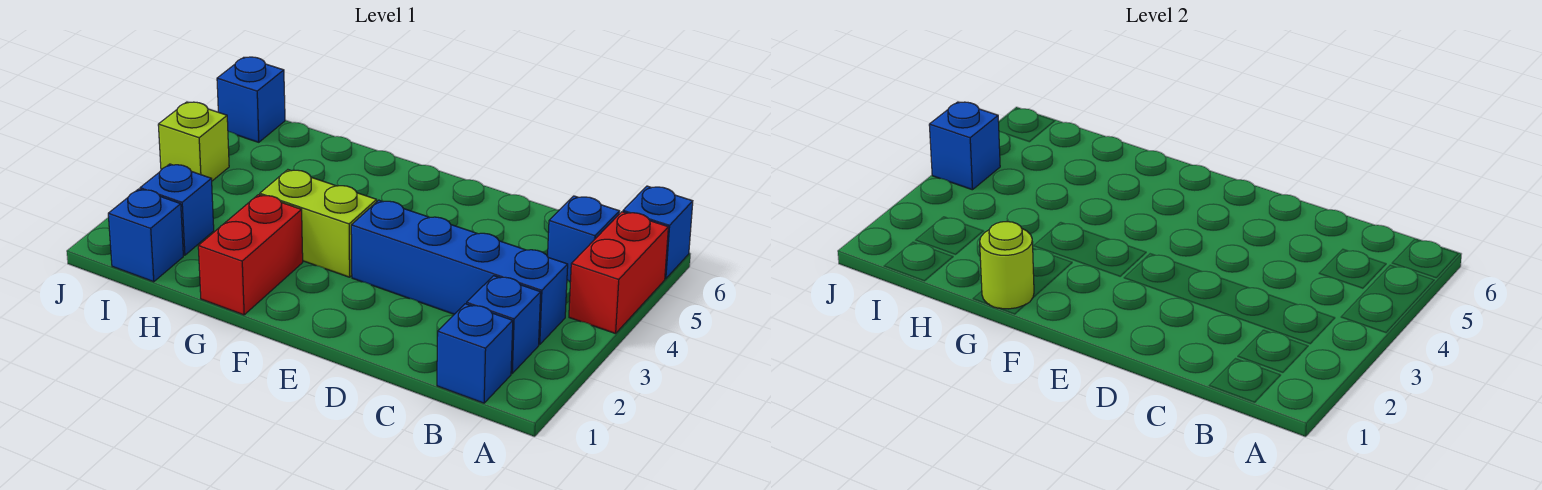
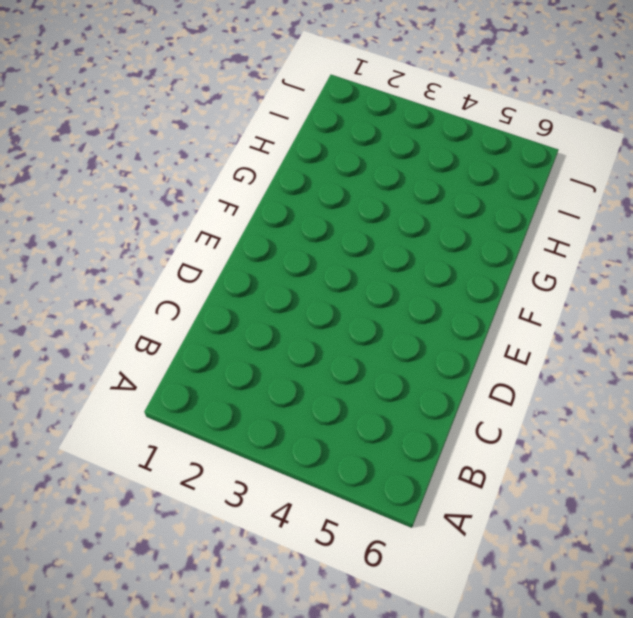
none -> red brick A4:A5 level 1
none -> blue brick A6 level 1
none -> blue brick B1 level 1

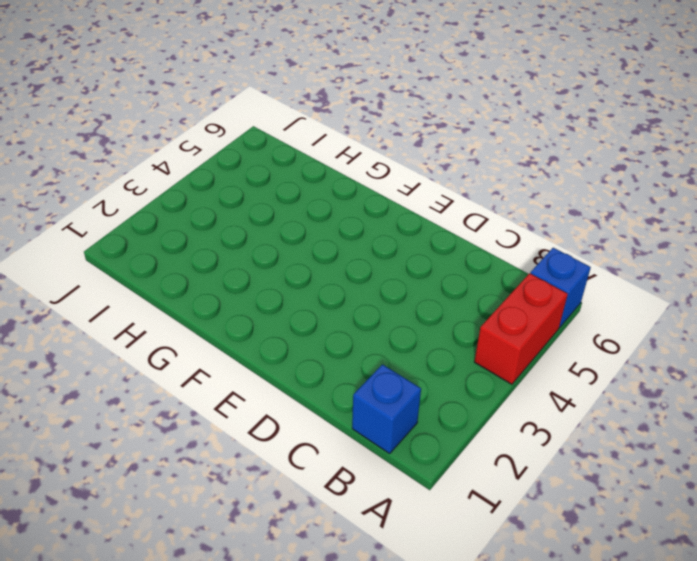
none -> blue brick B2 level 1
none -> blue brick B3:E3 level 1
none -> blue brick B5 level 1

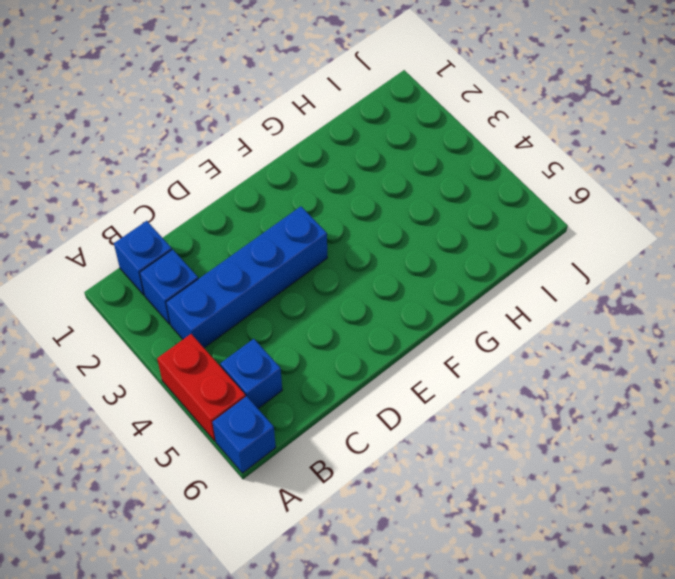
none -> lime brick F3:G3 level 1
none -> red brick G1:G2 level 1
none -> blue brick I1 level 1

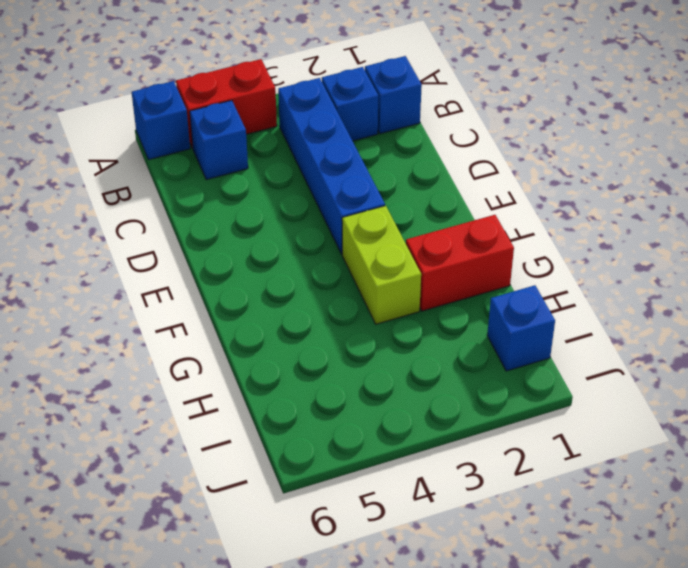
none -> blue brick I2 level 1
none -> lime brick J4 level 1
none -> blue brick J6 level 1

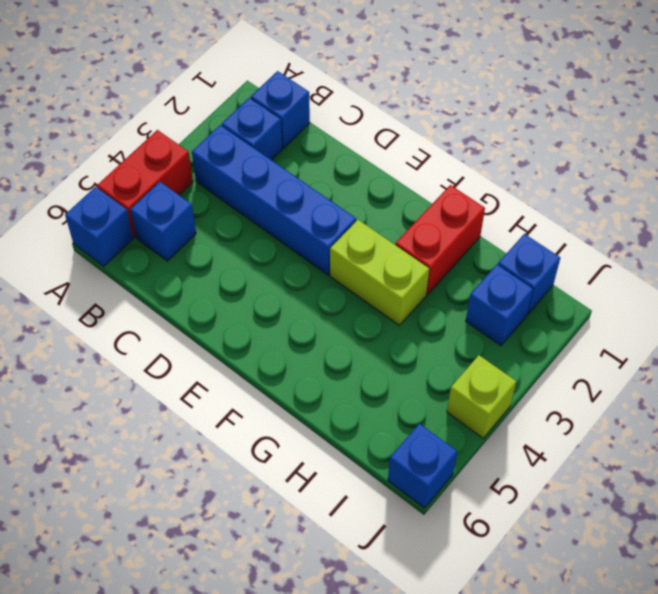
none -> lime round brick G1 level 2
none -> blue brick J4 level 2

